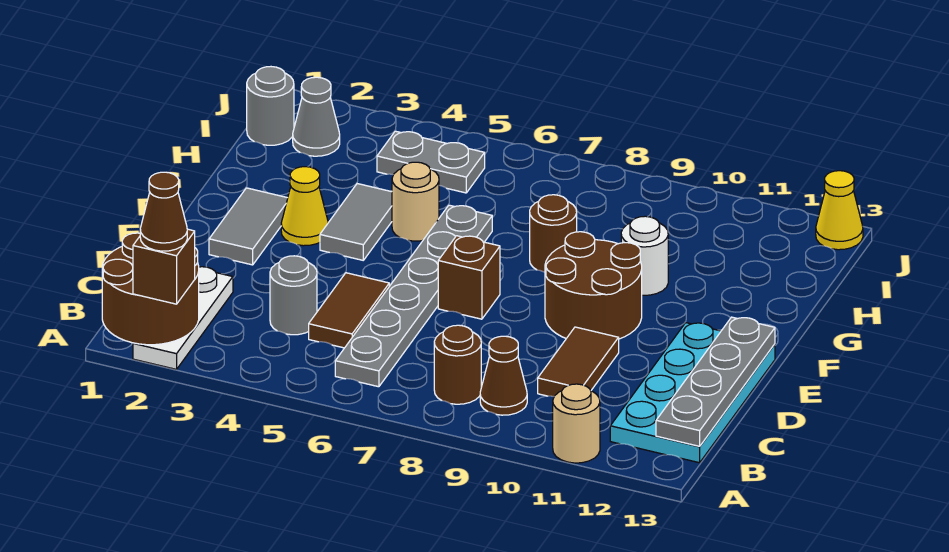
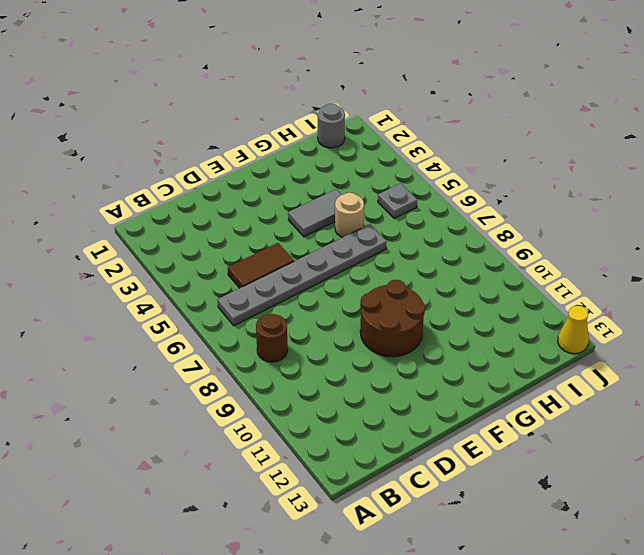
grey plate I5 level 1 -> grey plate I4:I5 level 1
none -> white plate A2:C2 level 1
none -> tan round brick A11 level 1
none -> brown cone B9 level 1

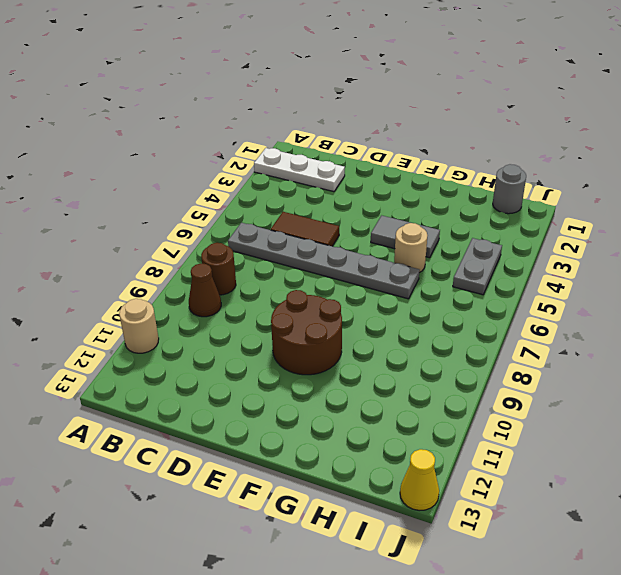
none -> cyan plate B12:E13 level 1
none -> grey round brick C4 level 1
none -> brown tile C10:D10 level 1

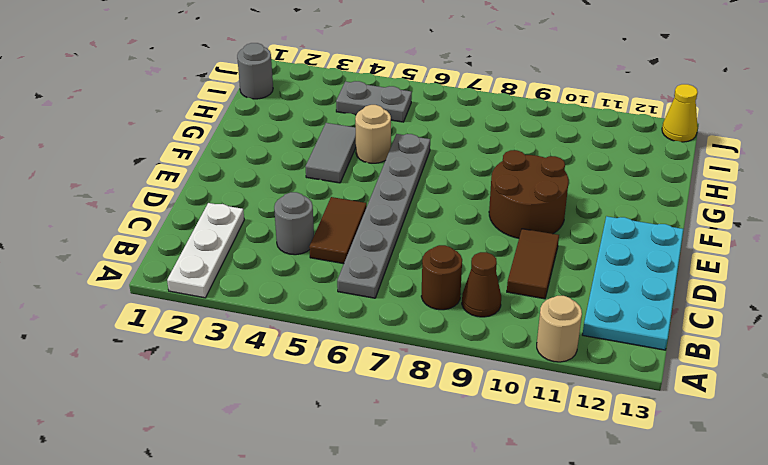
none -> grey tile E2:F2 level 1
none -> brown brick E7 level 1
none -> yellow cone F3 level 1

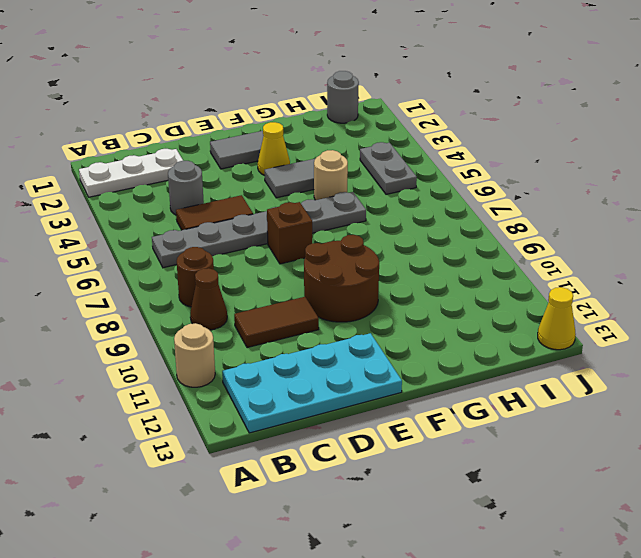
none -> brown round brick G8 level 1
none -> white round brick G10 level 1
none -> grey cone I2 level 1

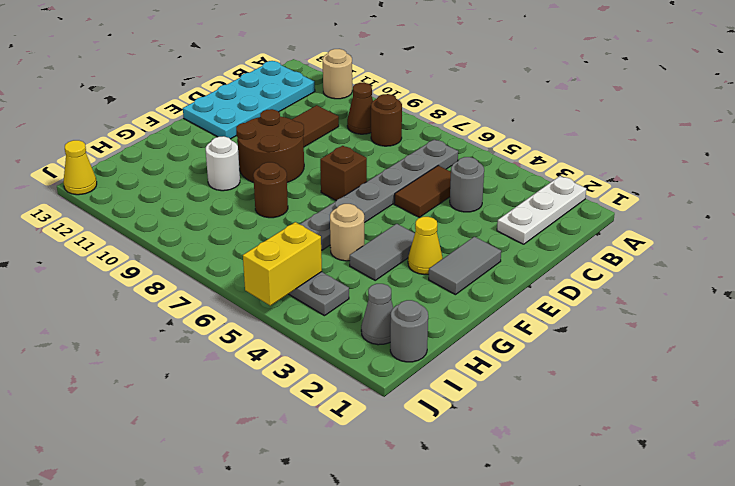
yellow brick I5:J5 level 2 -> none
none -> brown round brick A1:B2 level 2
none -> grey plate B13:E13 level 2
none -> brown brick A2 level 3

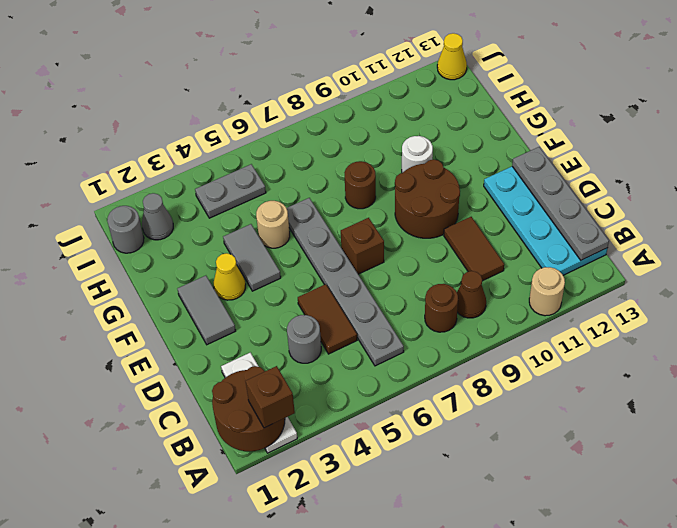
none -> brown cone A2 level 4

